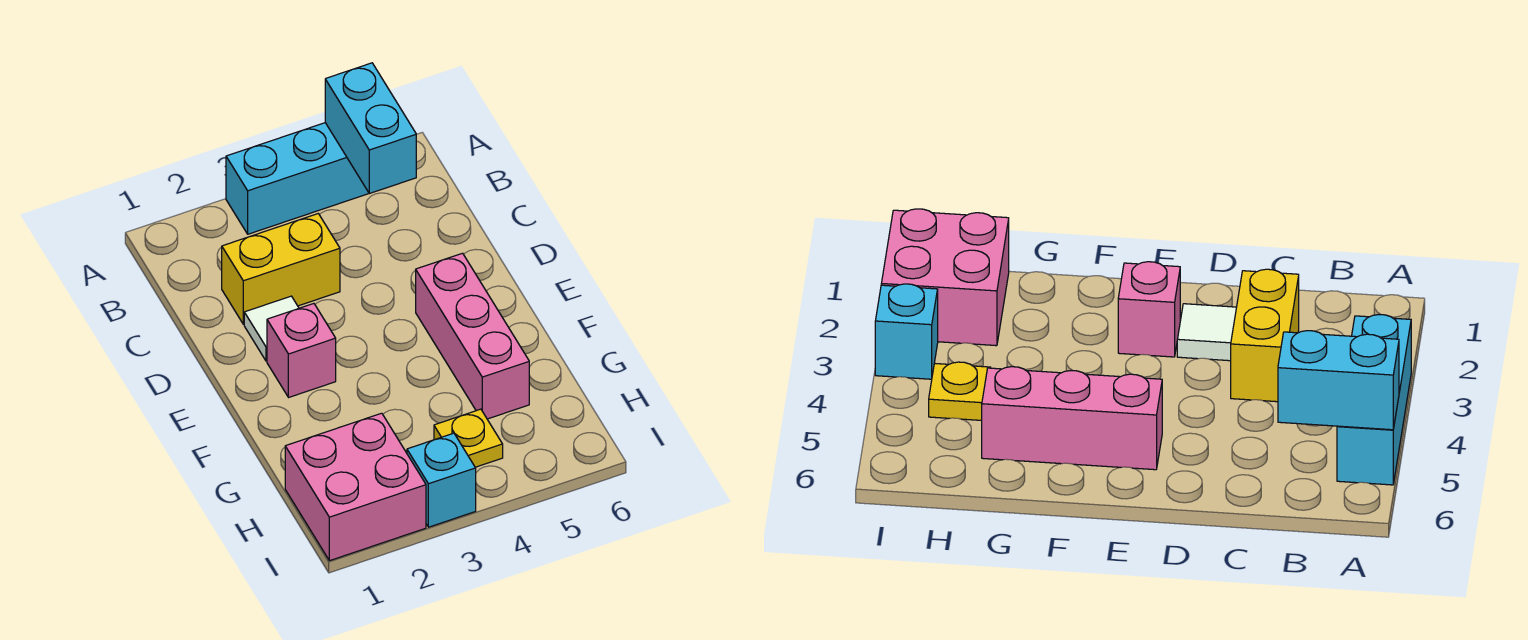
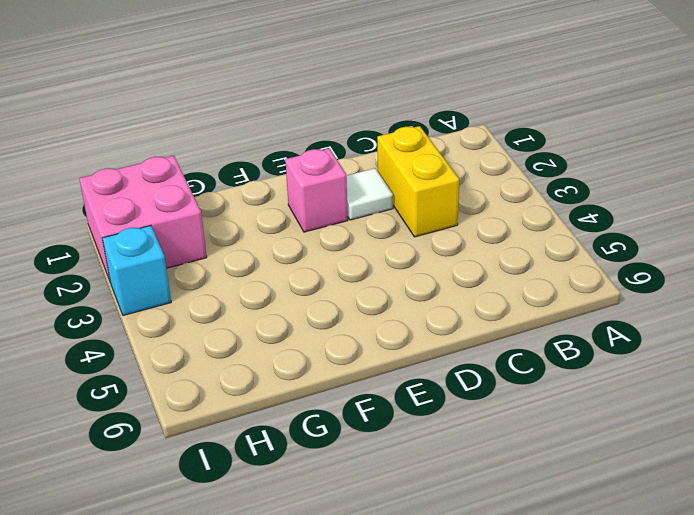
none -> cyan brick A3:A5 level 1
none -> pink brick E5:G5 level 1

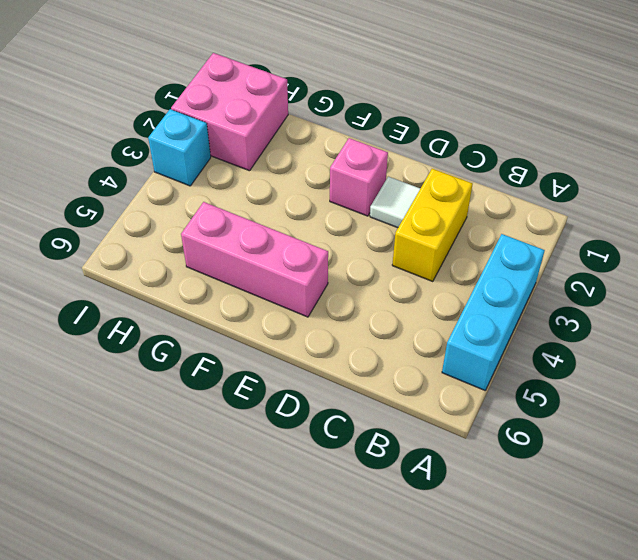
none -> yellow plate H4 level 1
none -> cyan brick A5:B5 level 2

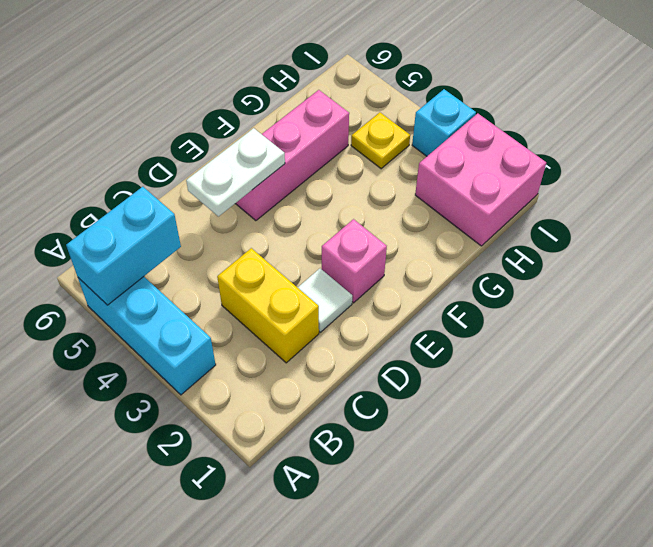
white plate D5:E5 level 2 -> none

